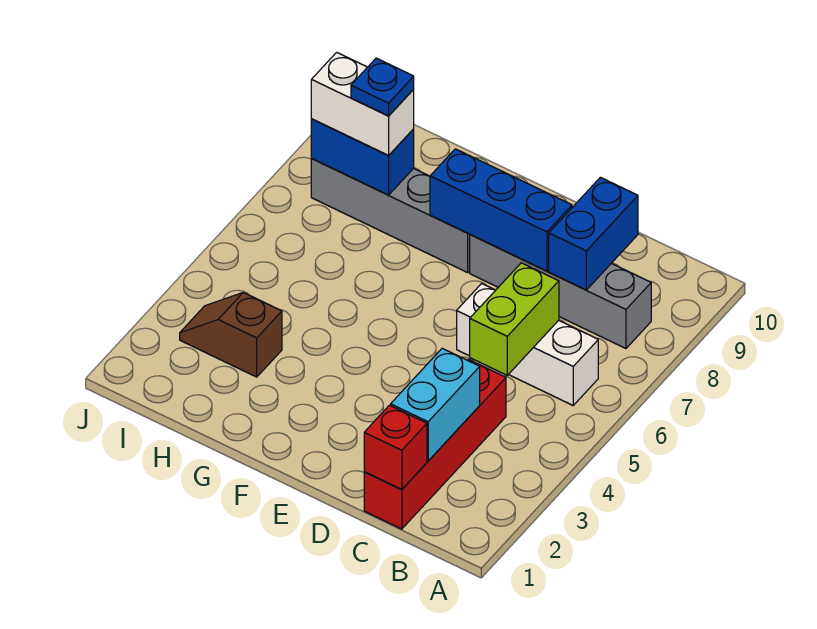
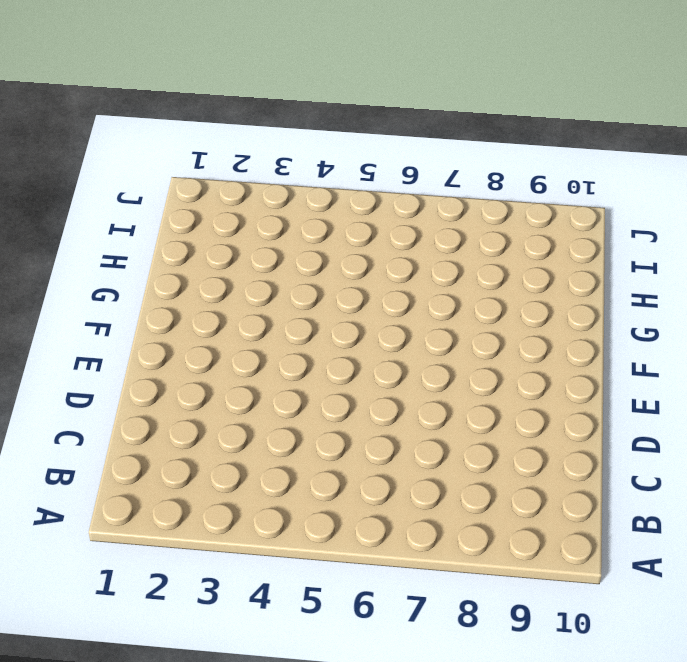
none -> white brick B6:D6 level 1
none -> grey brick B8:E8 level 1
none -> red brick C1:C4 level 1

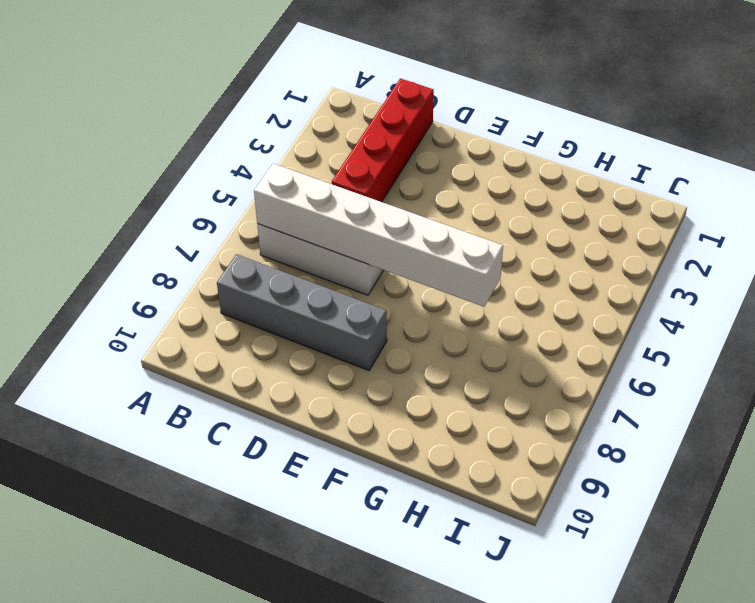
white brick B6:G6 level 2 -> lime brick C5:C6 level 2
none -> grey brick F8:I8 level 1
none -> brown slope H3:I3 level 1 top H
none -> red brick C1 level 2

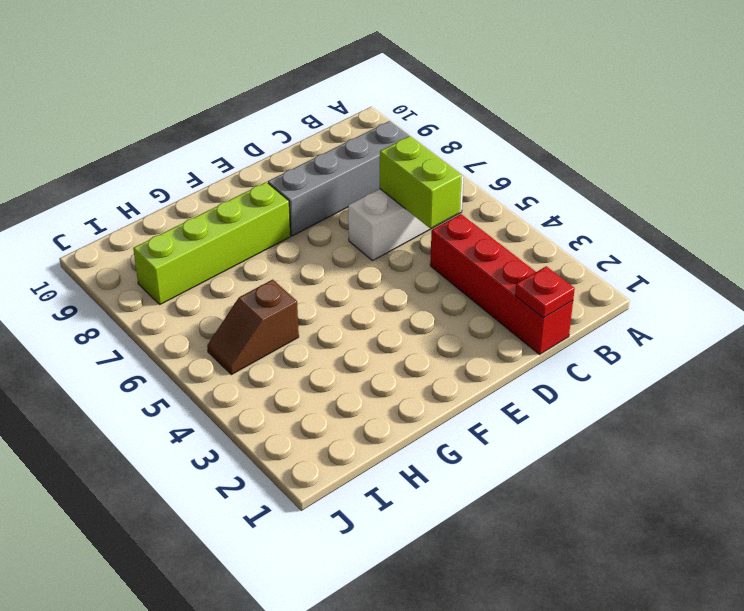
red plate C1 level 2 -> red brick C1 level 2
lime brick F8:I8 level 1 -> grey brick F8:I8 level 1
brown slope H5:I5 level 1 top H -> brown slope H3:I3 level 1 top H
none -> cyan brick C2:C3 level 2
none -> blue brick C8:C9 level 2
none -> blue brick D8:F8 level 2

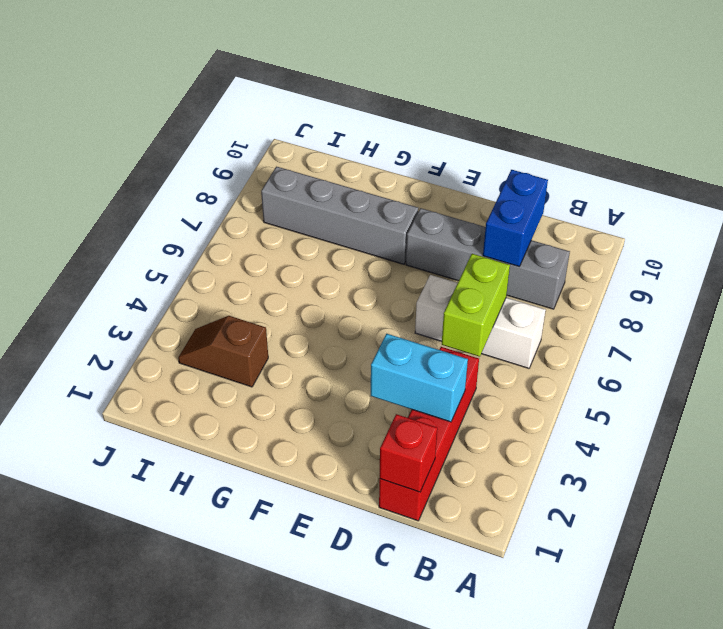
cyan brick C3:D3 level 2 -> cyan brick C2:C3 level 2
none -> blue brick D8:F8 level 2
none -> blue brick H8:I8 level 2
none -> white brick H8:I8 level 3

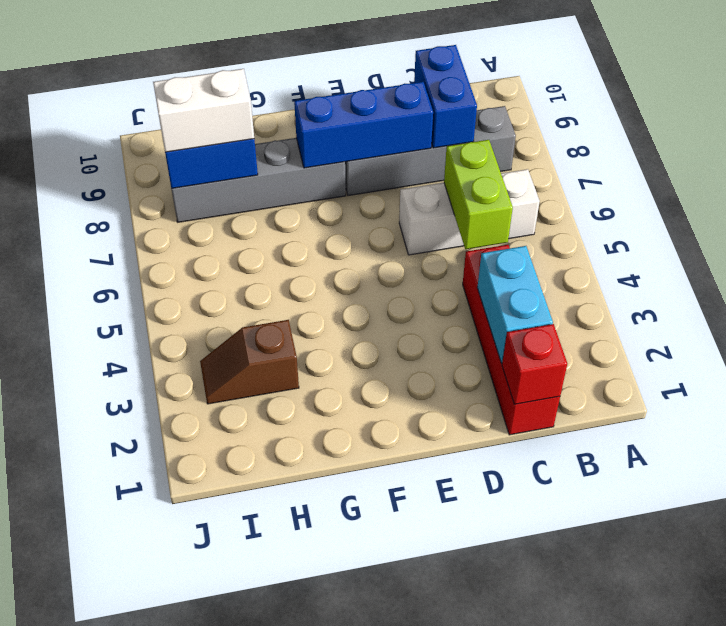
none -> blue plate H8 level 4

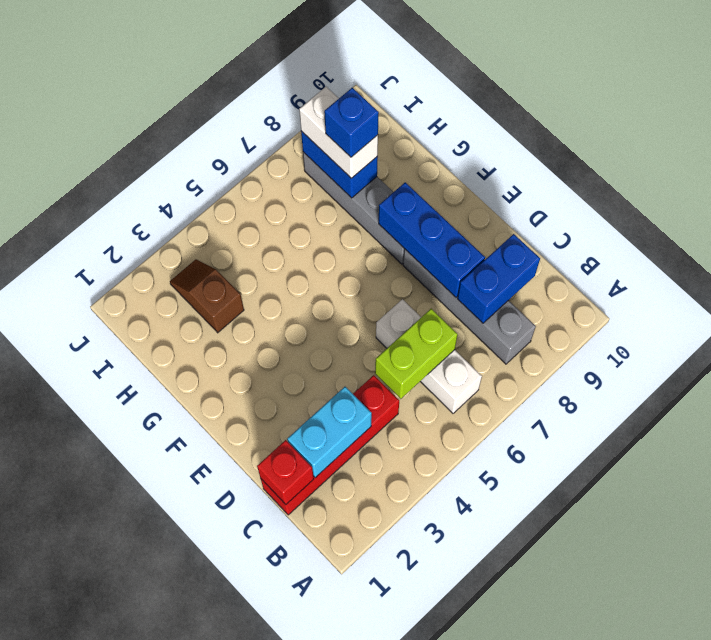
blue brick H8 level 4 -> blue plate H8 level 4

